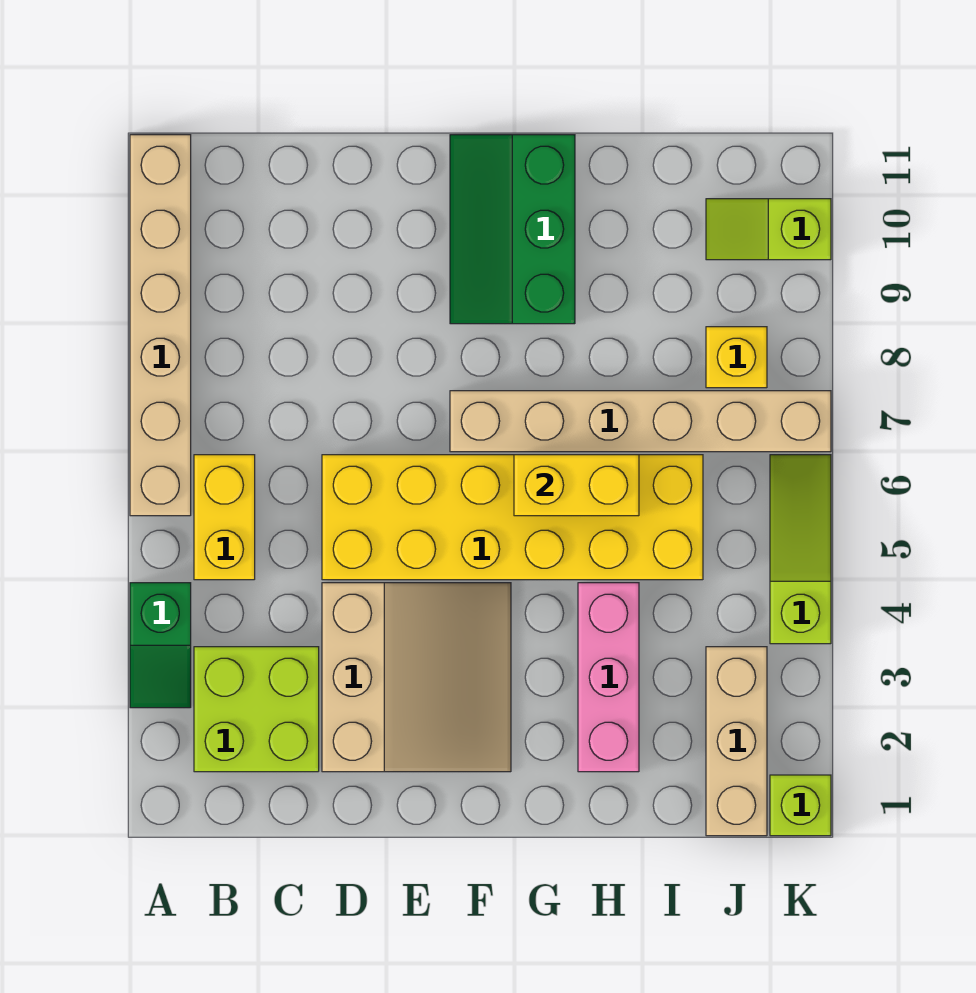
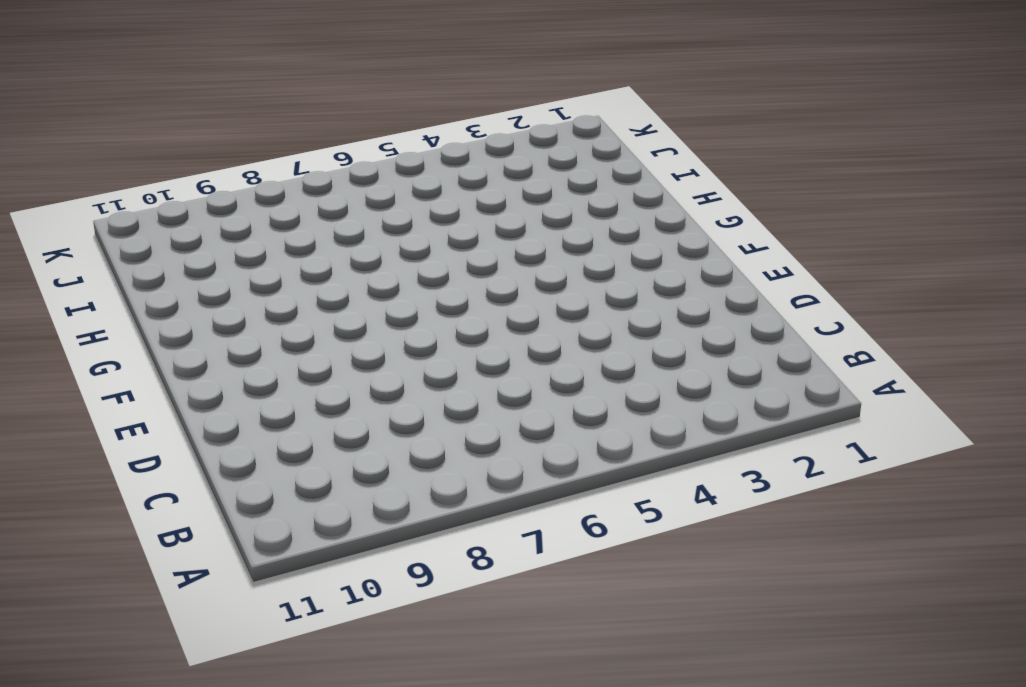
none -> green slope A3:A4 level 1 top 4
none -> tan brick A6:A11 level 1
none -> lime brick B2:C3 level 1

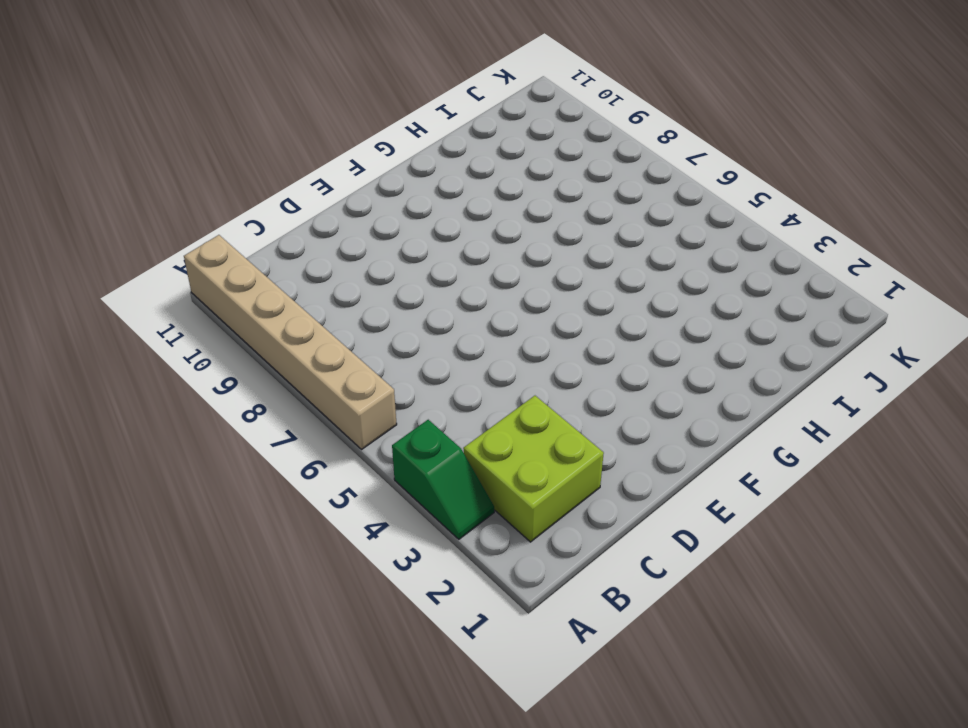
none -> yellow brick B5:B6 level 1
none -> tan slope D2:F4 level 1 top D
none -> yellow brick D5:I6 level 1

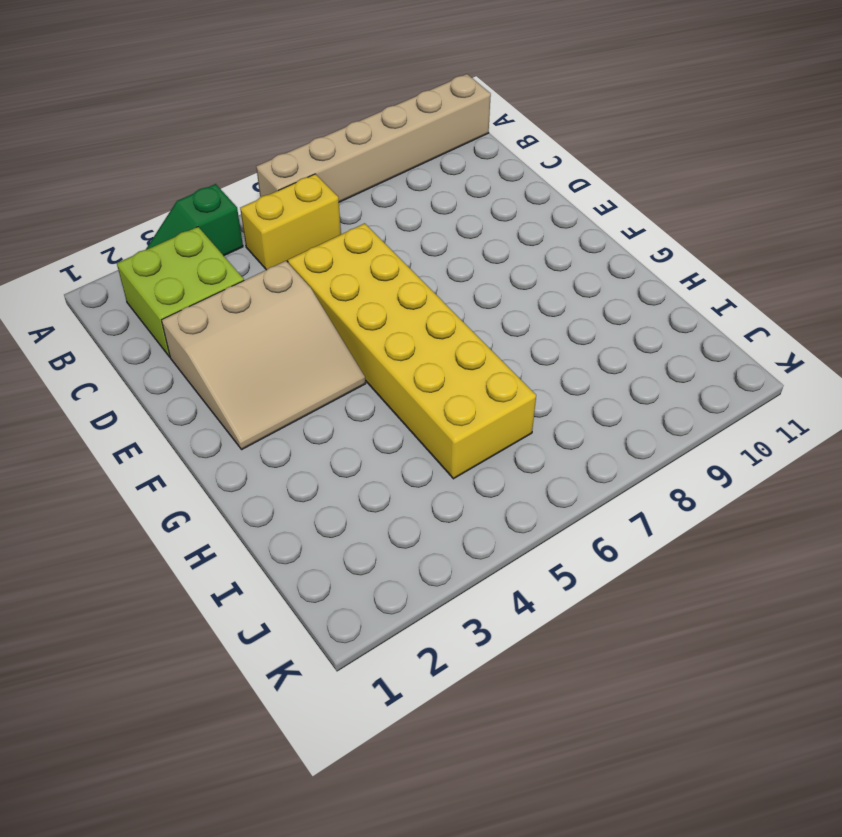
none -> tan brick F7:K7 level 1
none -> green slope F9:G11 level 1 top G
none -> pink brick H2:H4 level 1

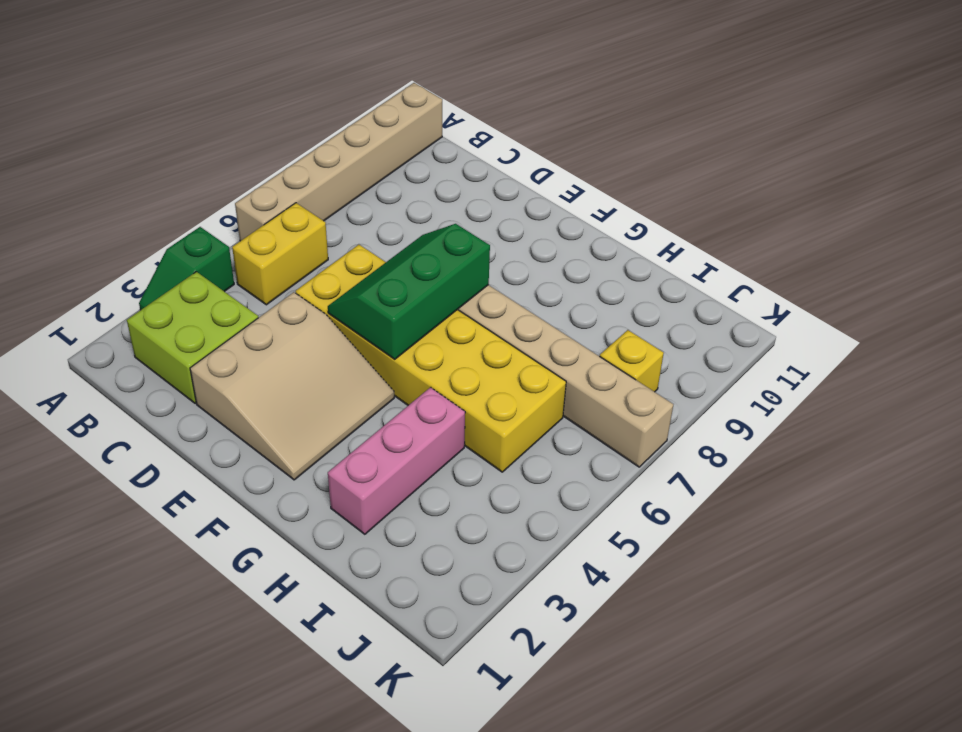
green slope E5:F7 level 2 top F -> green slope F9:G11 level 1 top G
none -> tan brick J1:J3 level 1
none -> lime slope J10:K10 level 1 top K
none -> lime brick K1 level 1

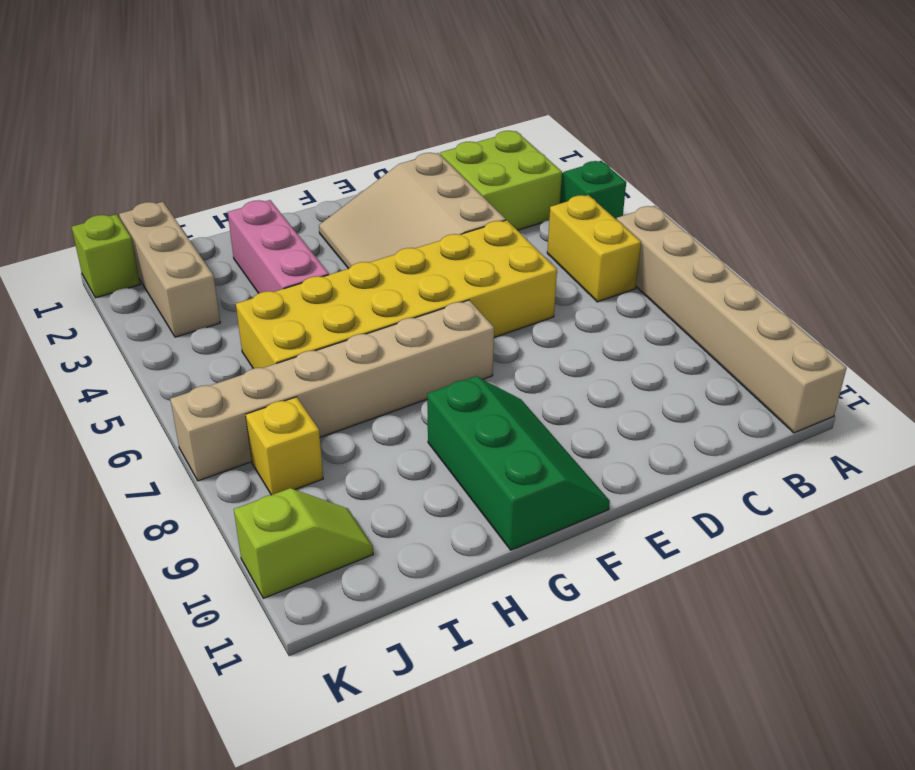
none -> lime slope K4:K6 level 1 top 4
none -> yellow brick G6:H6 level 2

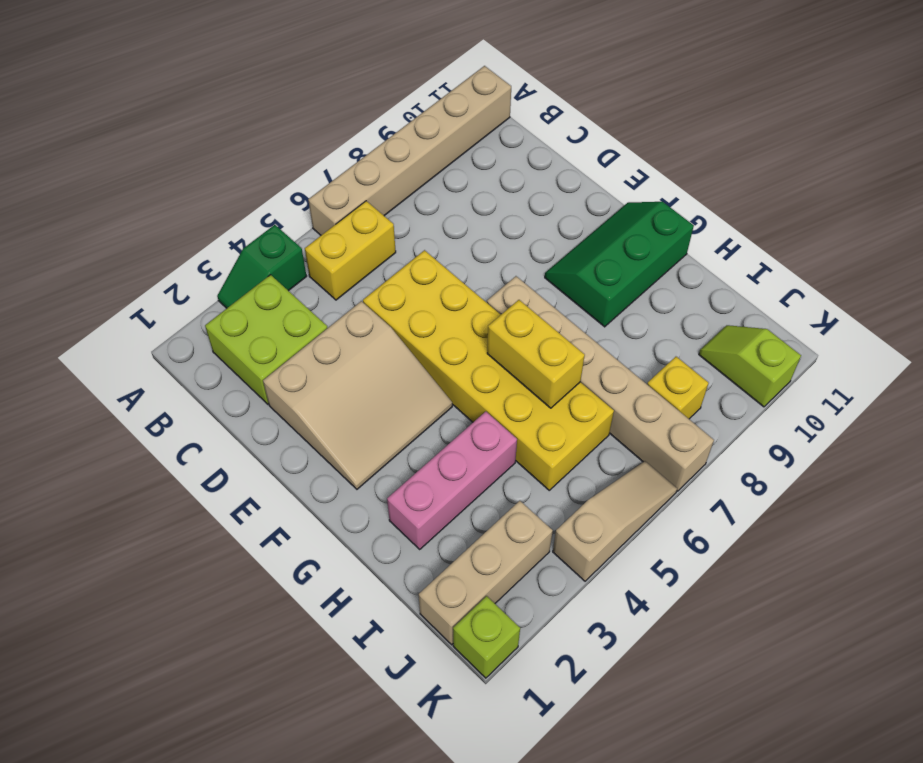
tan slope K4:K6 level 1 top 4 -> lime slope K4:K6 level 1 top 4

